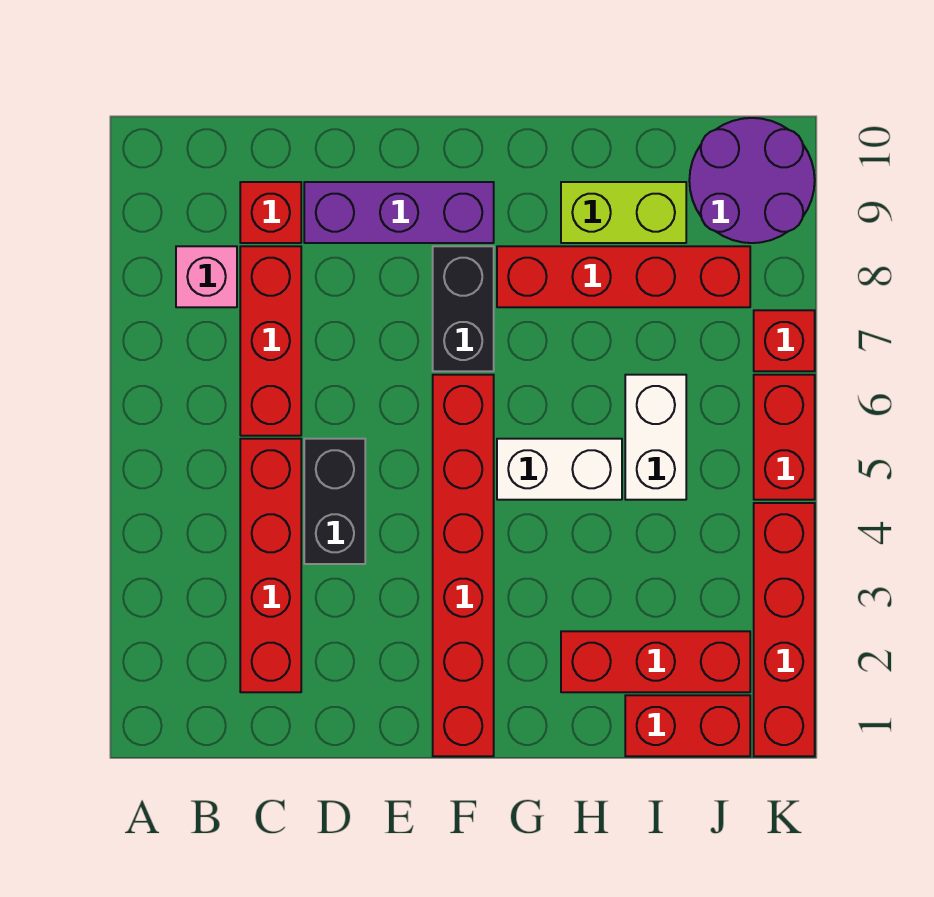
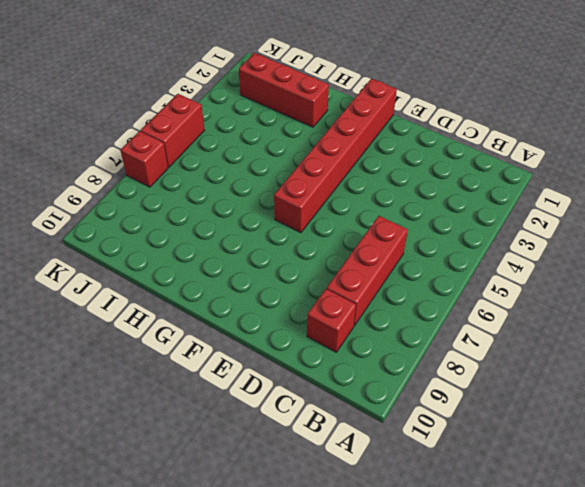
none -> pink brick B8 level 1
none -> red brick C2:C5 level 1
none -> black brick D4:D5 level 1

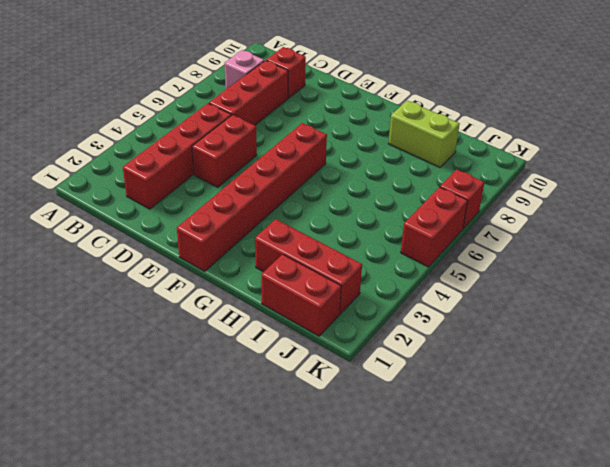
red brick D4:D5 level 1 -> black brick D4:D5 level 1
none -> purple brick D9:F9 level 1
none -> black brick F7:F8 level 1
none -> white brick G5:H5 level 1

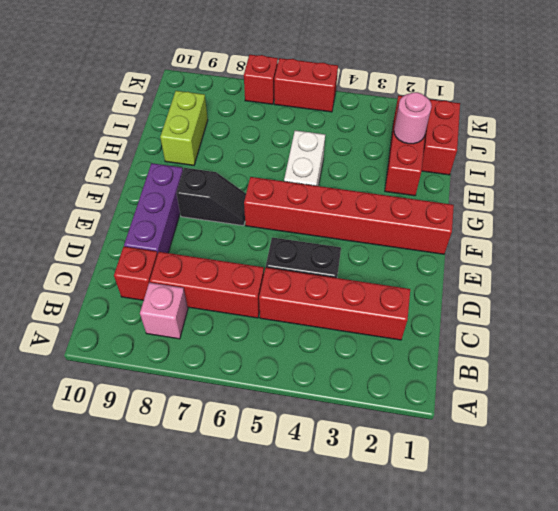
black slope F7:F8 level 1 top 8 -> black brick F7:F8 level 1
pink round brick I2 level 2 -> none
none -> red brick G8:J8 level 1
none -> white brick I5:I6 level 1
none -> purple round brick J9:K10 level 1

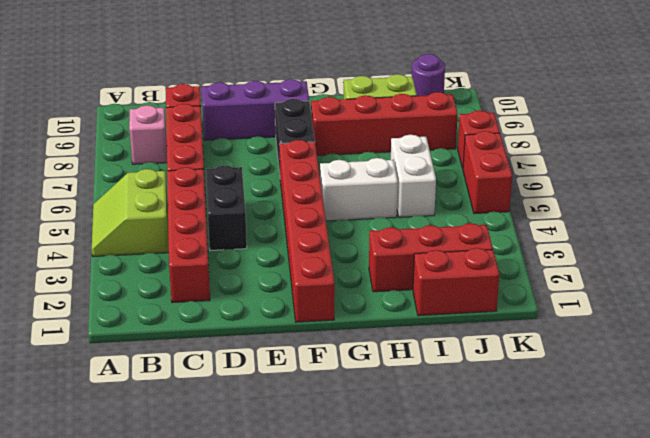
lime slope A4:B5 level 1 top B -> none
purple round brick J10 level 1 -> purple round brick J9:K10 level 1
none -> red brick K1:K4 level 1

